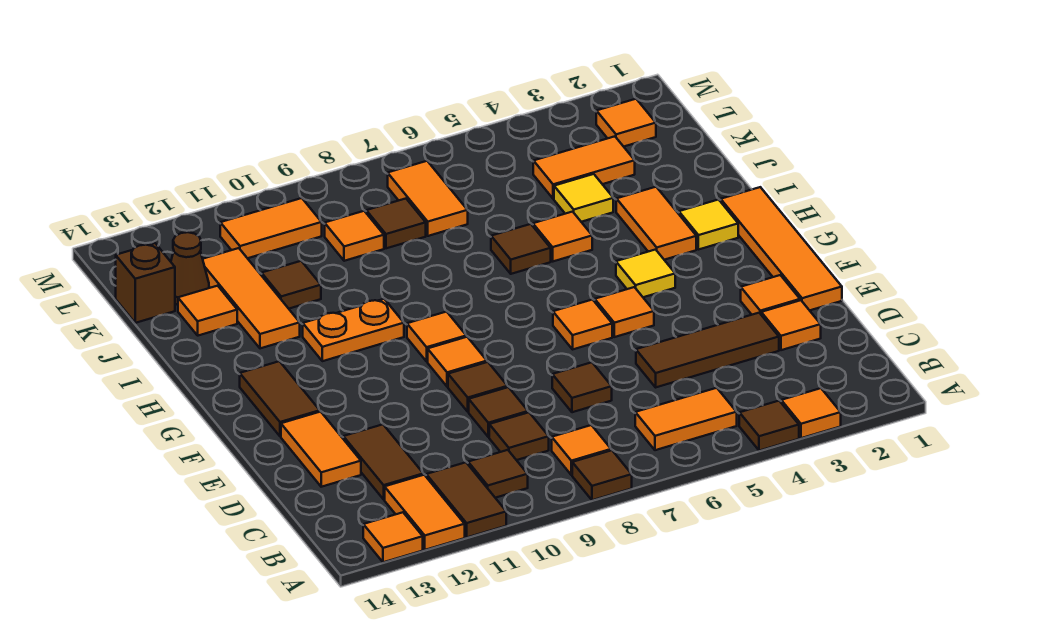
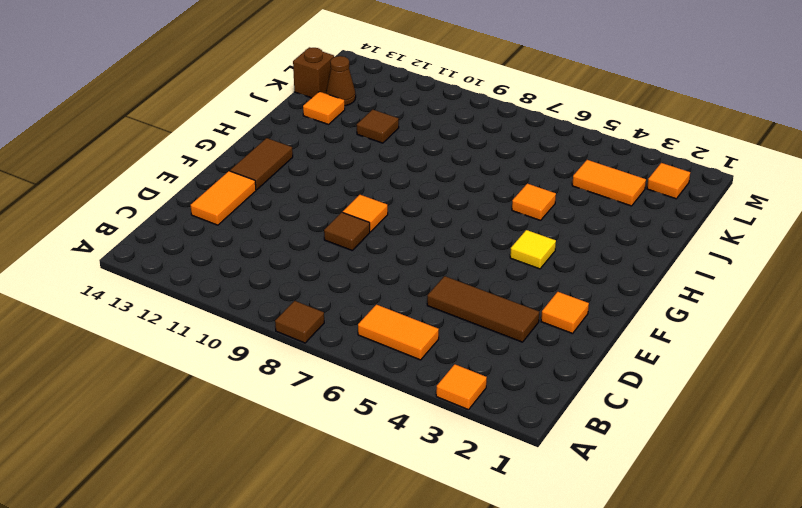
none -> brown tile A4 level 1
none -> brown tile A11:B11 level 1
none -> orange tile A12:B12 level 1
none -> orange tile A13 level 1

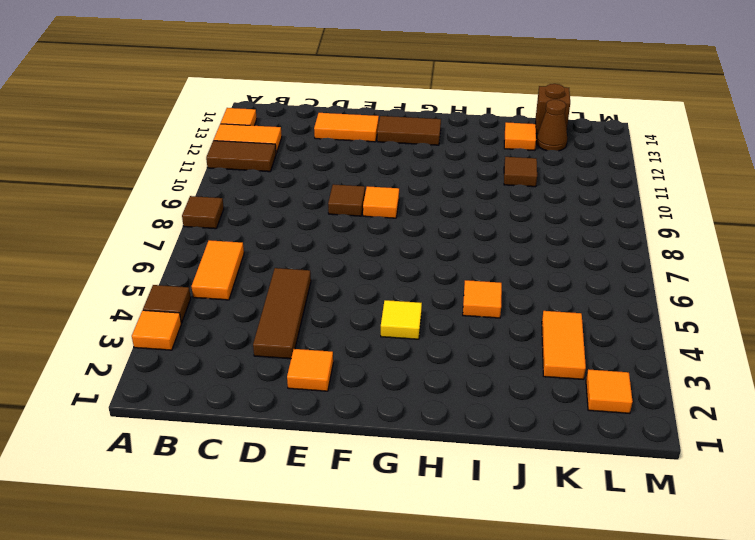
none -> orange tile B8 level 1
none -> brown tile B10 level 1
none -> brown tile C9 level 1
none -> brown tile C12:D12 level 1

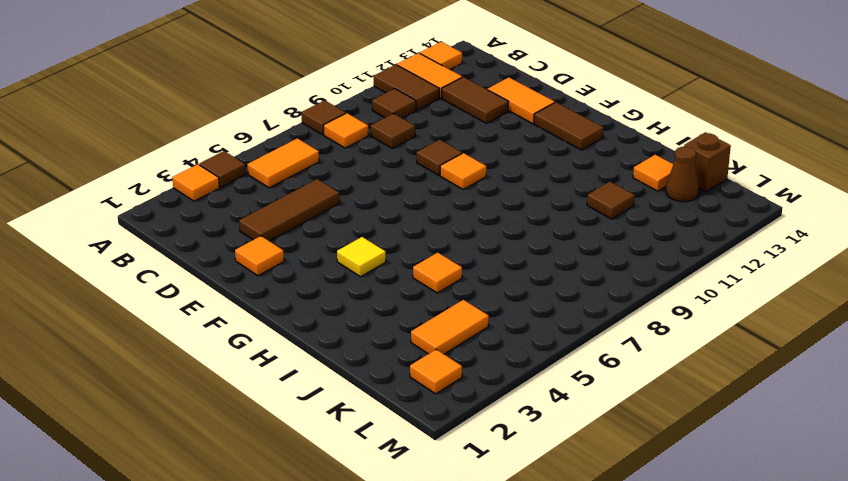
none -> orange tile D2 level 1
none -> brown tile D7 level 1
none -> brown tile D9 level 1
none -> orange tile E1:H1 level 1

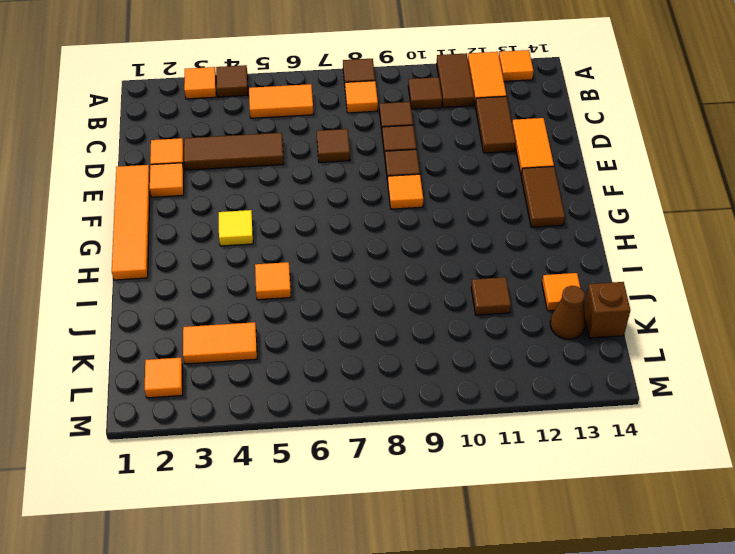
none -> orange tile F5 level 1
none -> orange tile F6 level 1
none -> orange tile G9 level 1
none -> yellow tile H2 level 1

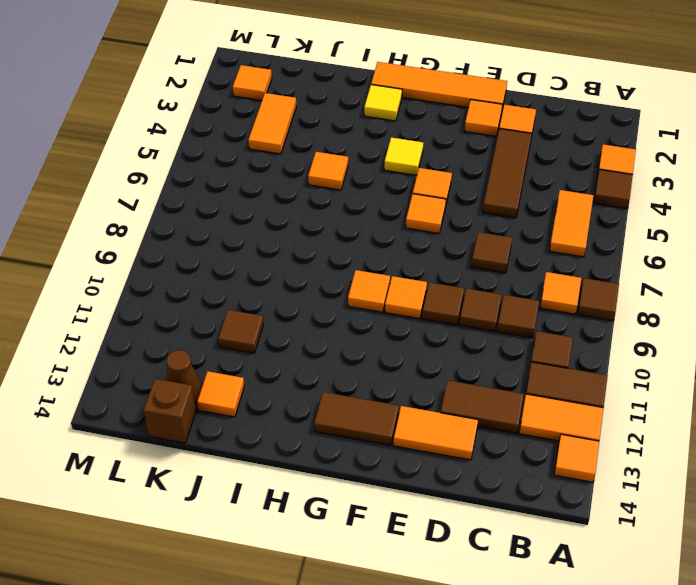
none -> orange tile H3:I3 level 1
none -> orange plate H10:H11 level 1
none -> brown tile I6 level 1
none -> orange tile I12:K12 level 1

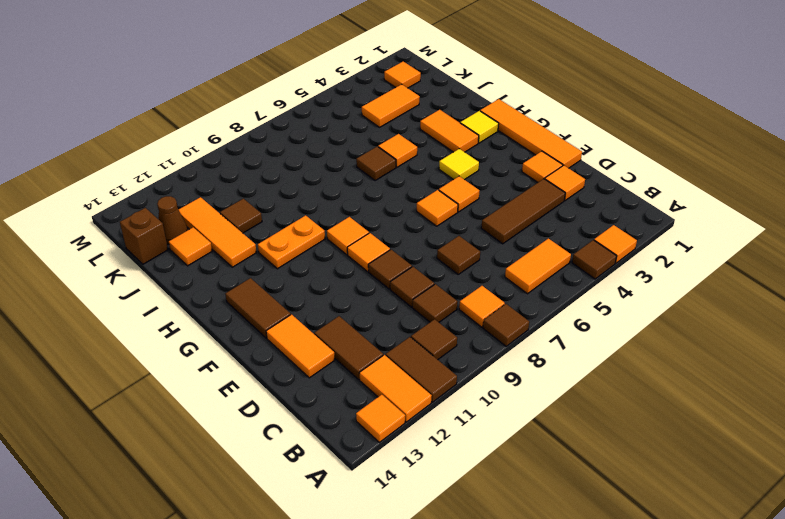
none -> yellow tile J4 level 1
none -> orange tile K7:L7 level 1
none -> brown tile K8 level 1
none -> orange tile K9 level 1

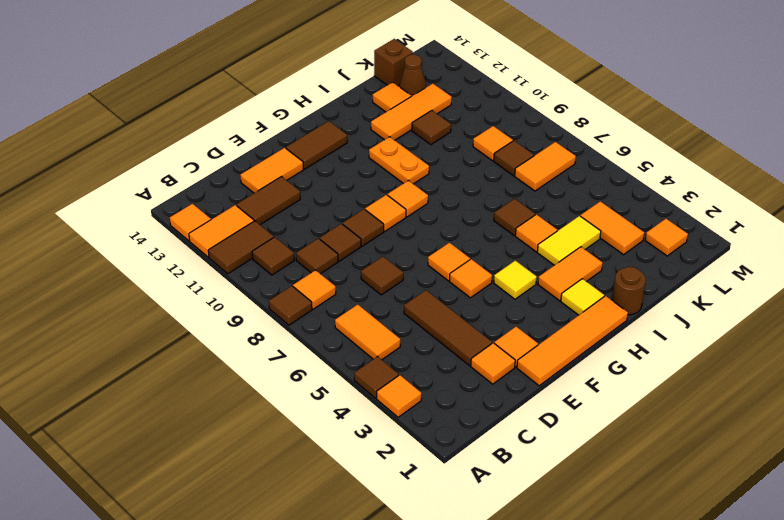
brown round brick I1 level 1 -> none
yellow tile I4:J4 level 1 -> yellow tile J4 level 1
none -> orange tile L10:L11 level 1

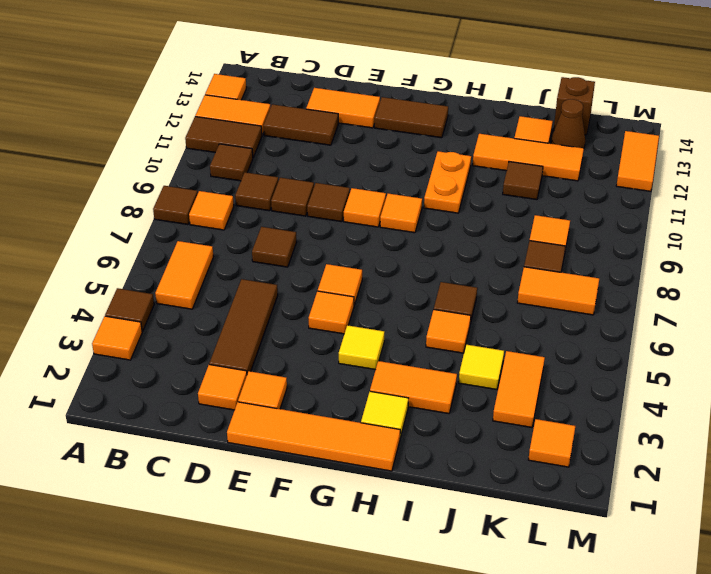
orange tile M12:M13 level 1 -> orange tile L10:L11 level 1

